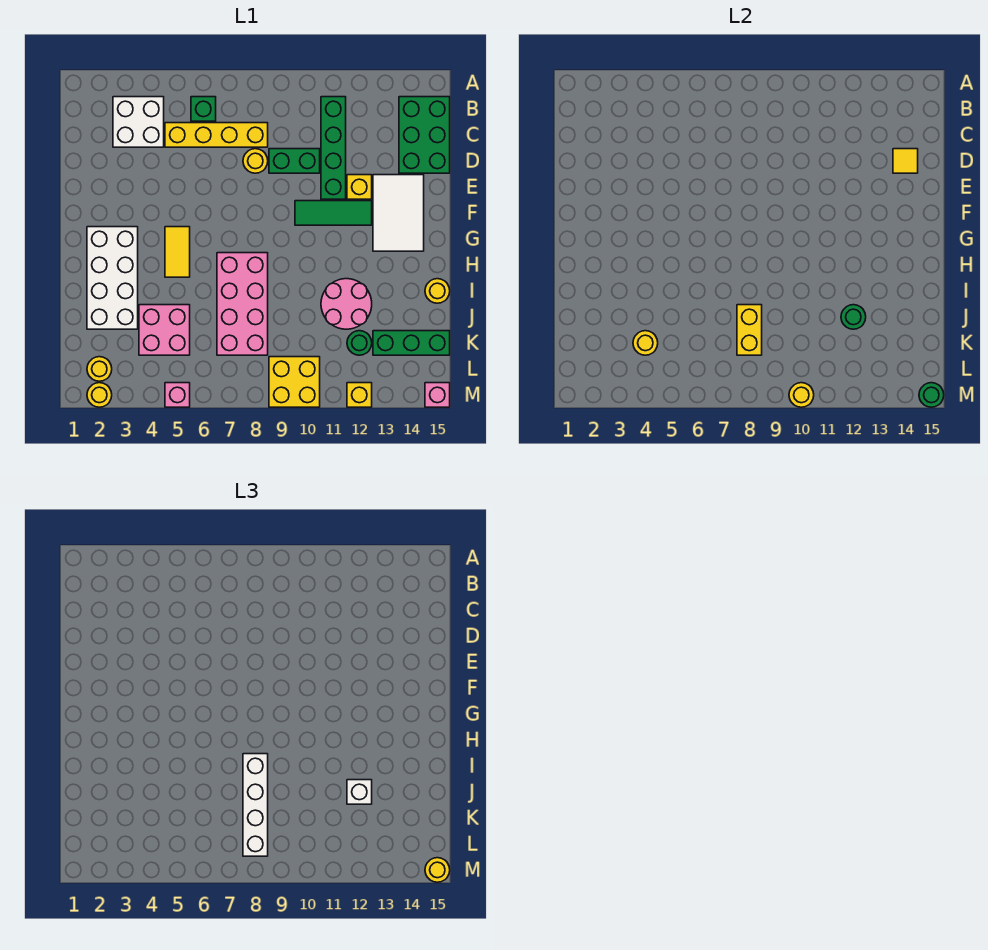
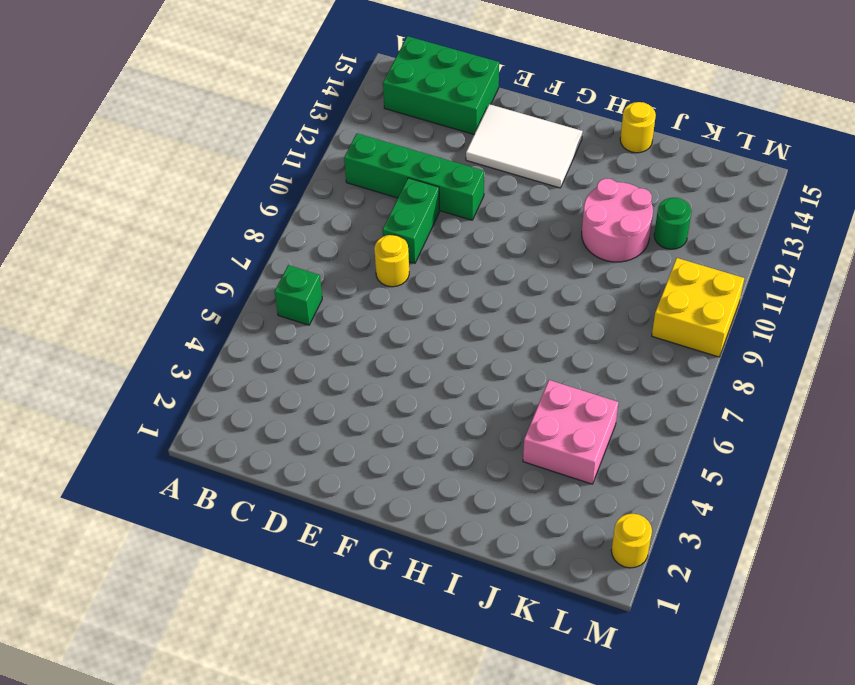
none -> white brick B3:C4 level 1
none -> yellow brick C5:C8 level 1
none -> yellow brick E12 level 1
none -> green tile F10:F12 level 1

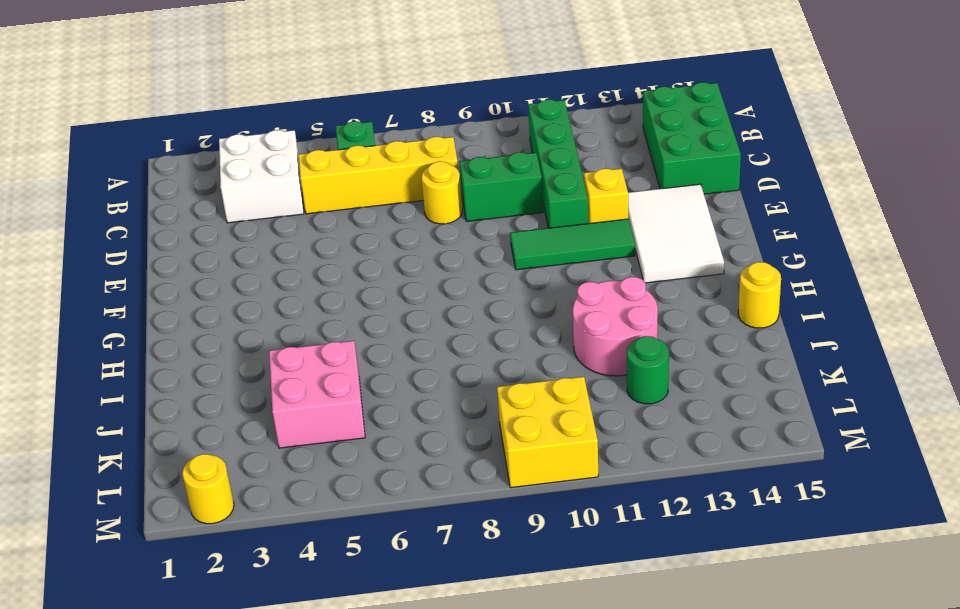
none -> white brick G2:J3 level 1
none -> yellow tile G5:H5 level 1
none -> pink brick H7:K8 level 1
none -> green brick K13:K15 level 1

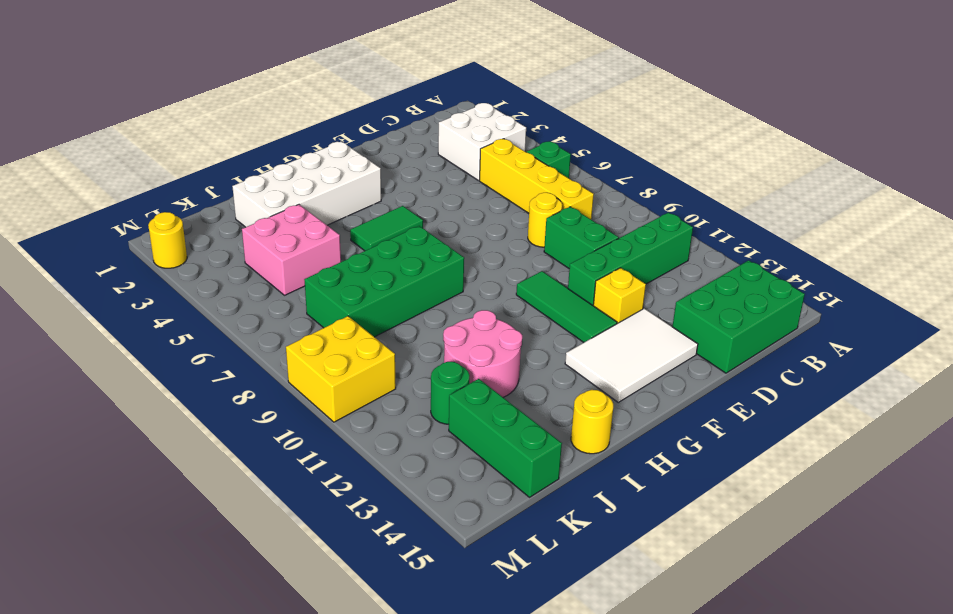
green tile G5:H5 level 1 -> yellow tile G5:H5 level 1
green brick H7:K8 level 1 -> pink brick H7:K8 level 1
none -> yellow round brick L2 level 1
none -> pink brick M5 level 1
none -> yellow brick M12 level 1
none -> pink brick M15 level 1

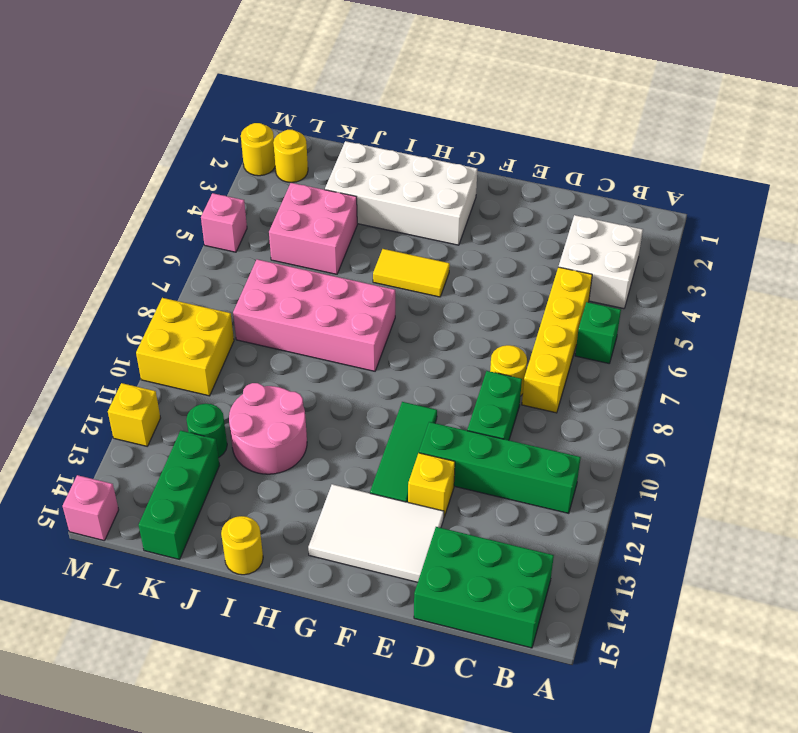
none -> yellow tile D14 level 2
none -> yellow brick J8:K8 level 2
none -> green round brick J12 level 2
none -> yellow round brick K4 level 2

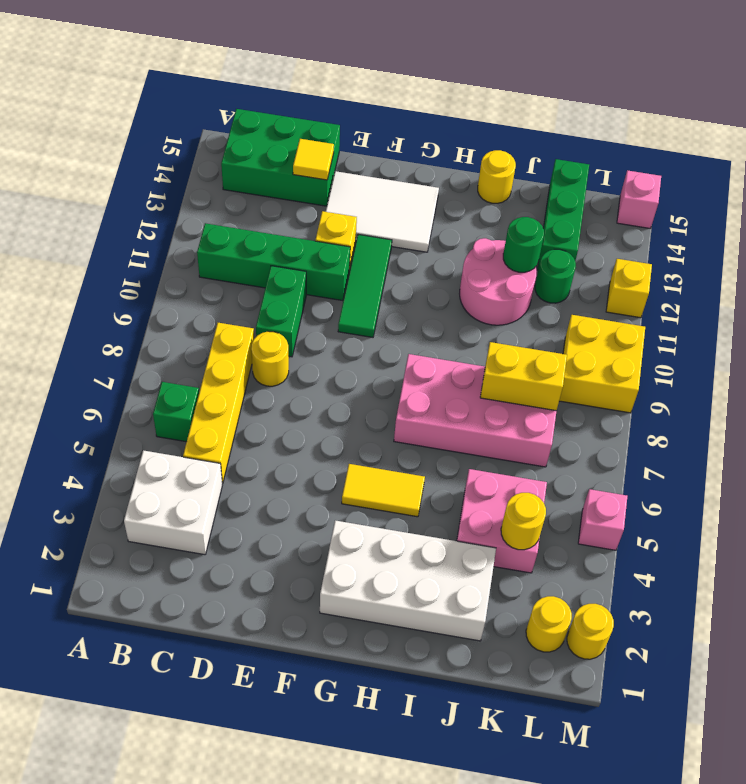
none -> yellow round brick M10 level 2
none -> green round brick M15 level 2
none -> white brick I8:L8 level 3
none -> white brick J12 level 3

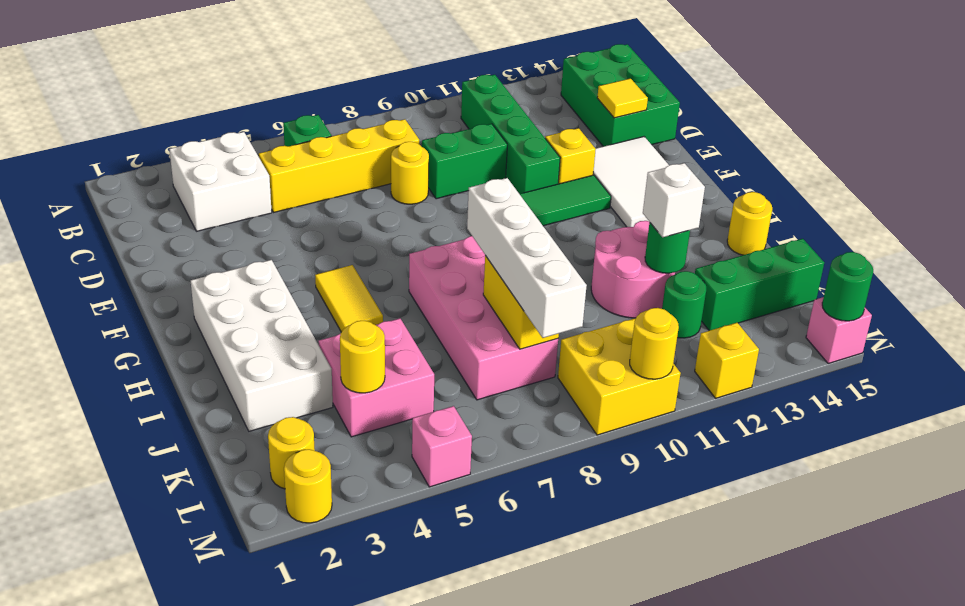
none -> yellow round brick M15 level 3

